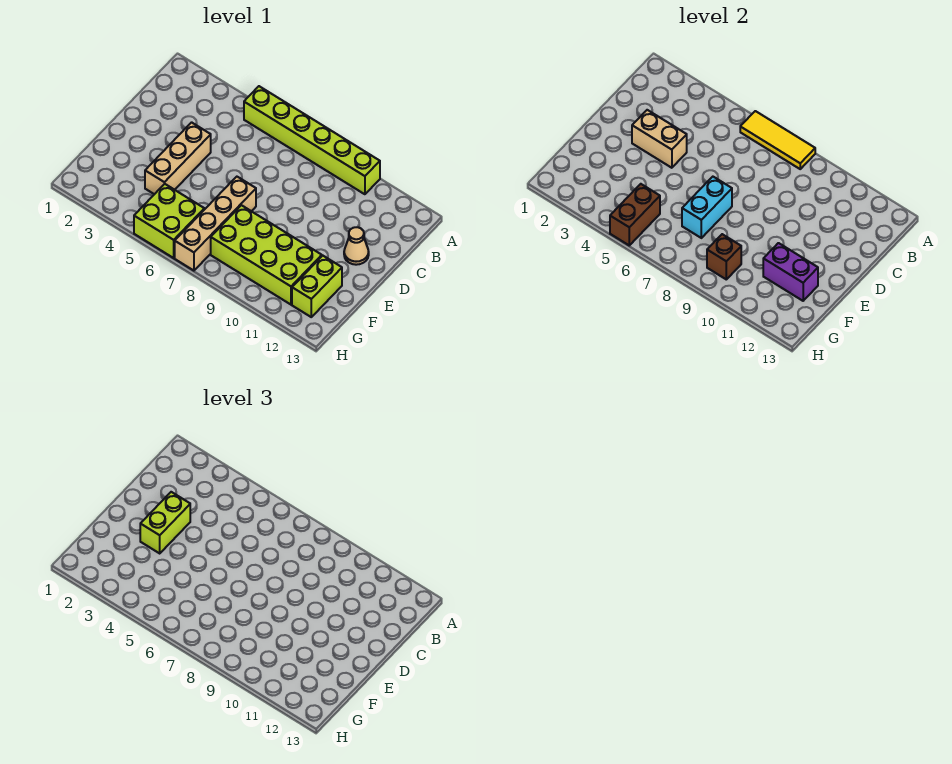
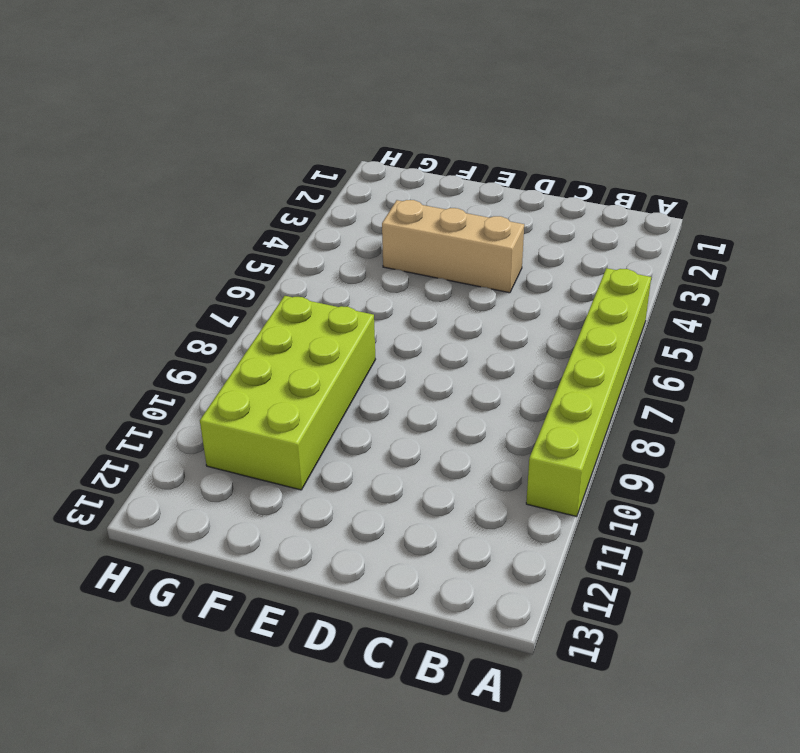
none -> tan cone D12 level 1
none -> tan brick E7:H7 level 1
none -> lime brick F12:G12 level 1

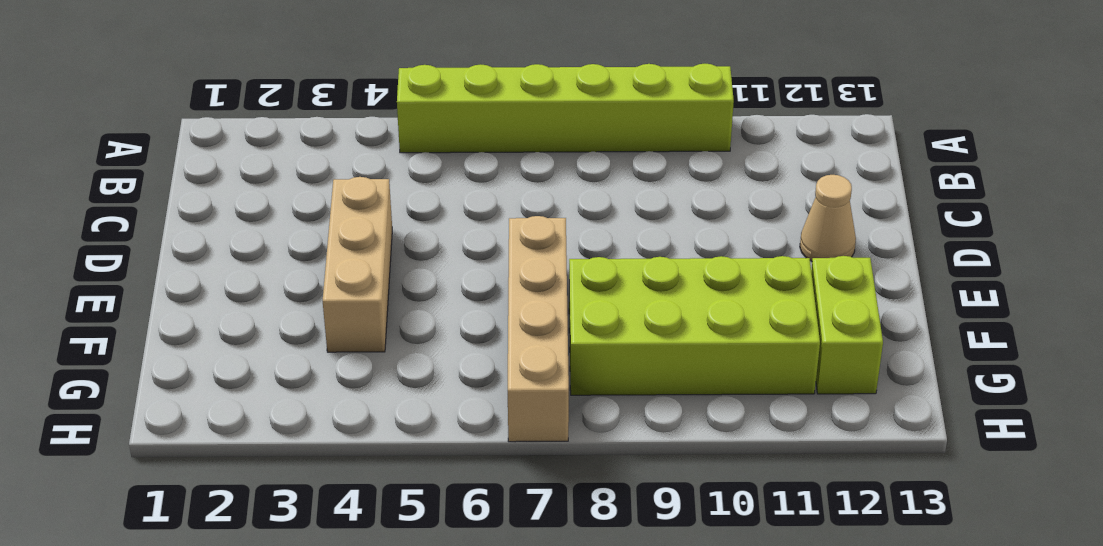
none -> lime brick G5:H6 level 1
none -> yellow tile A6:A8 level 2
none -> tan brick D3:D4 level 2

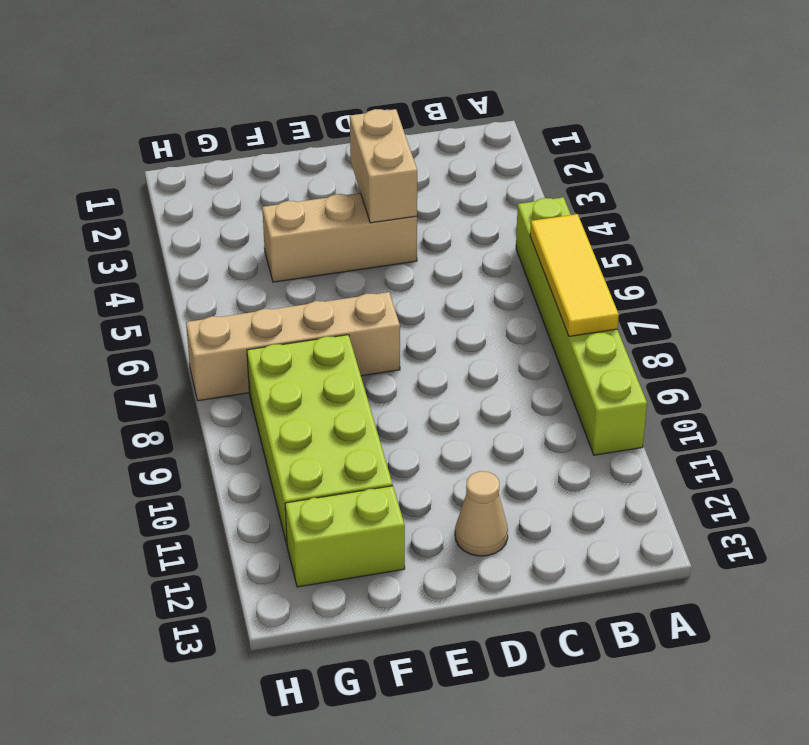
none -> lime brick G5:H6 level 1
none -> cyan brick E7:F7 level 2
none -> purple brick F11:F12 level 2

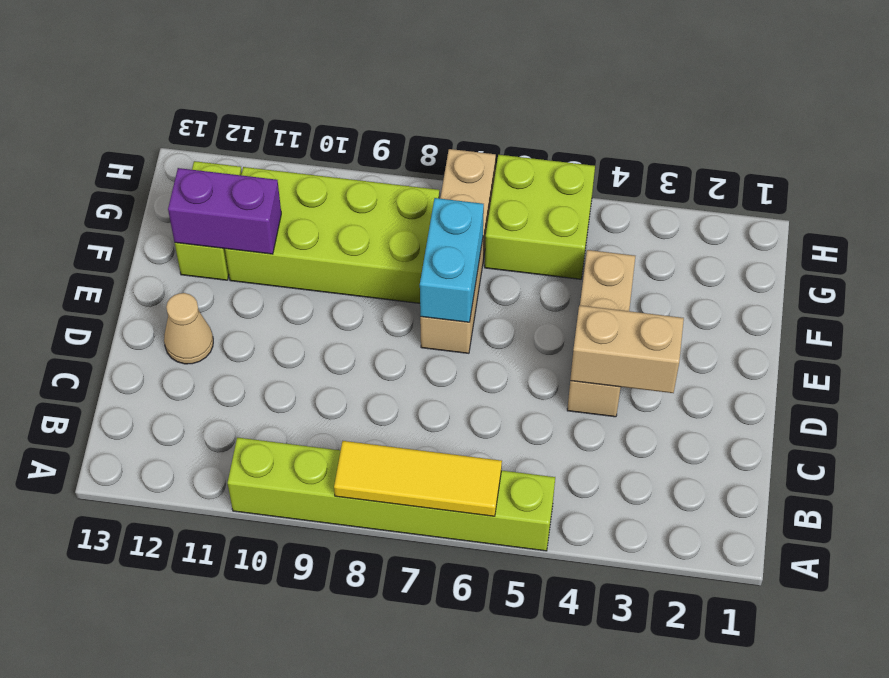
none -> brown brick G5:H5 level 2
none -> brown brick G9 level 2
none -> lime brick D3:E3 level 3

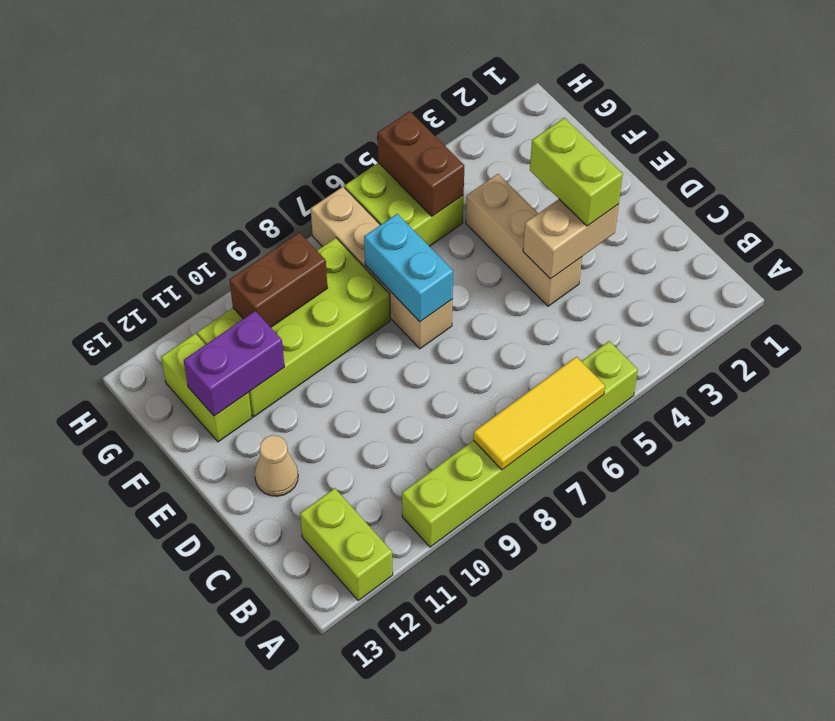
lime brick A12:B12 level 1 -> none
brown brick G9:G10 level 2 -> brown brick G9 level 2

